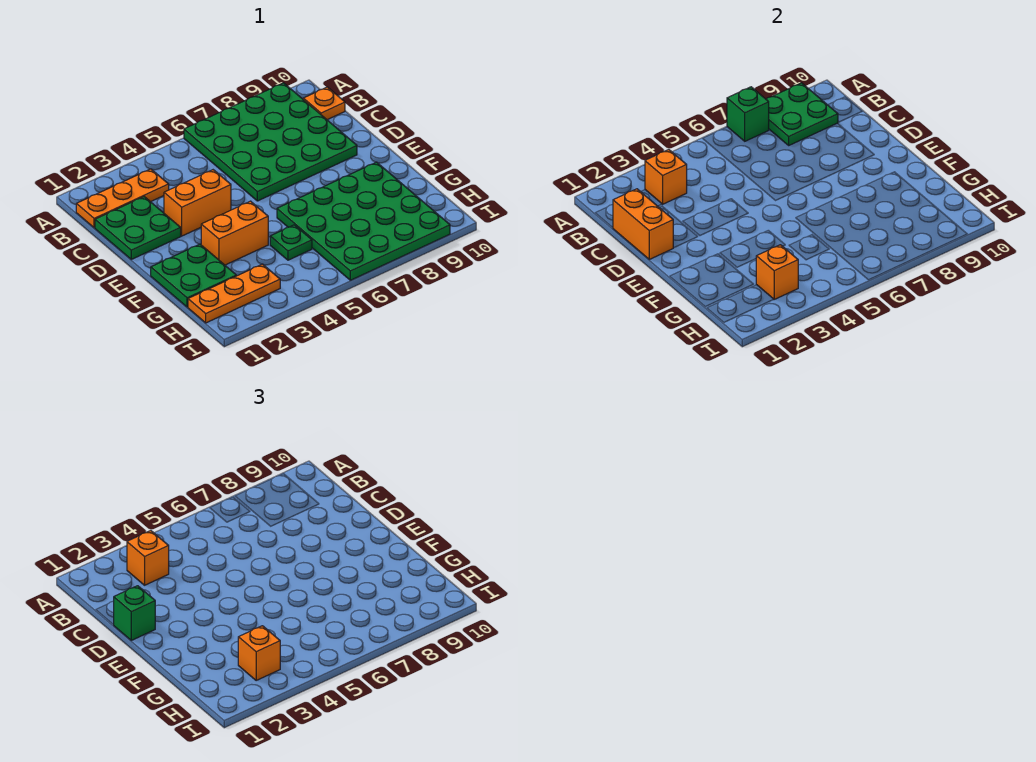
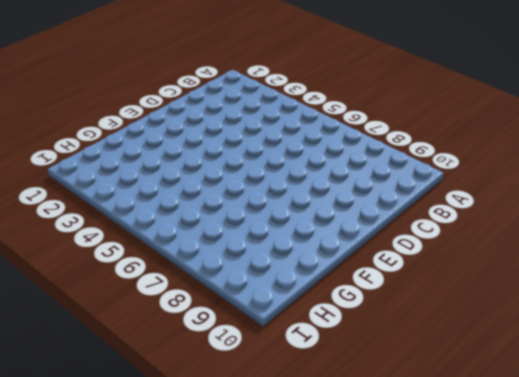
none -> green plate A6:D9 level 1
none -> orange plate B1:B3 level 1
none -> orange plate B10 level 1

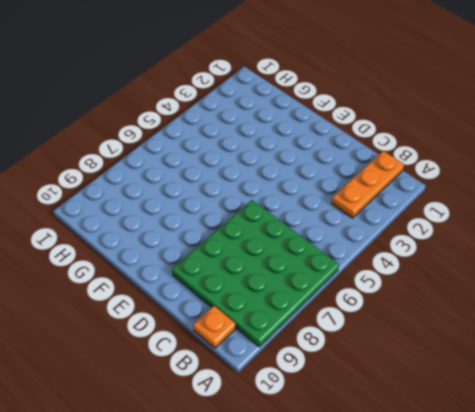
none -> green plate C1:D2 level 1
none -> orange brick D3:D4 level 1
none -> green plate F1:G2 level 1

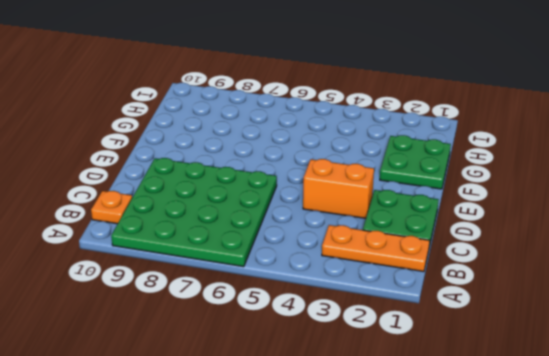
none -> orange brick F3:F4 level 1
none -> green plate F6:I9 level 1
none -> green plate G5 level 1

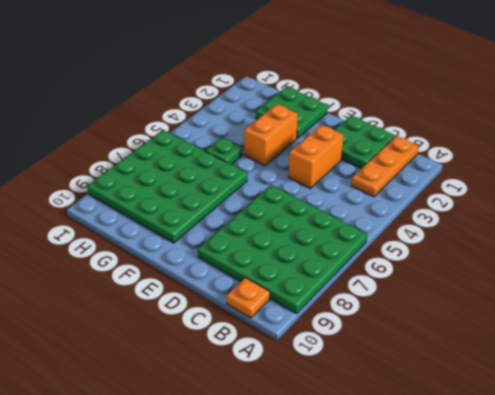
none -> orange plate H1:H3 level 1
none -> green brick A7 level 2
none -> green plate A8:B9 level 2

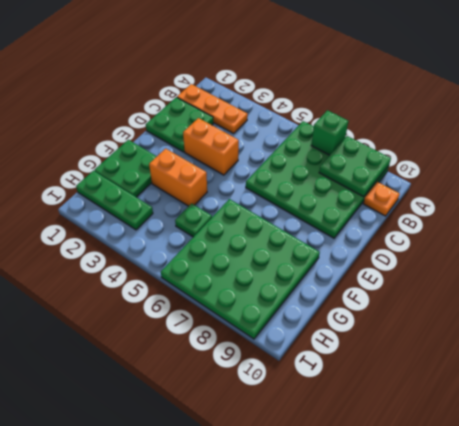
green plate H1:H3 level 1 -> orange plate H1:H3 level 1
none -> orange brick B3 level 2
none -> orange brick C1:D1 level 2
none -> orange brick H3 level 2

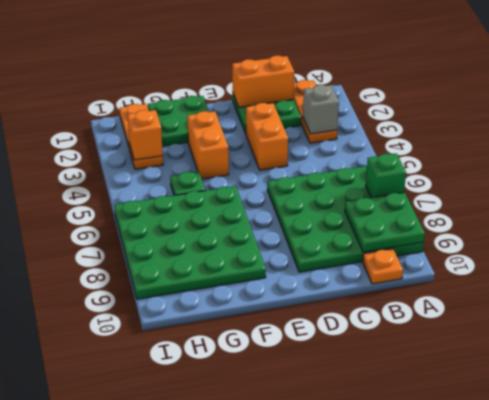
grey brick B3 level 2 -> orange brick B3 level 2
none -> orange brick B3 level 3
none -> green brick D1 level 3
none -> orange brick H3 level 3

